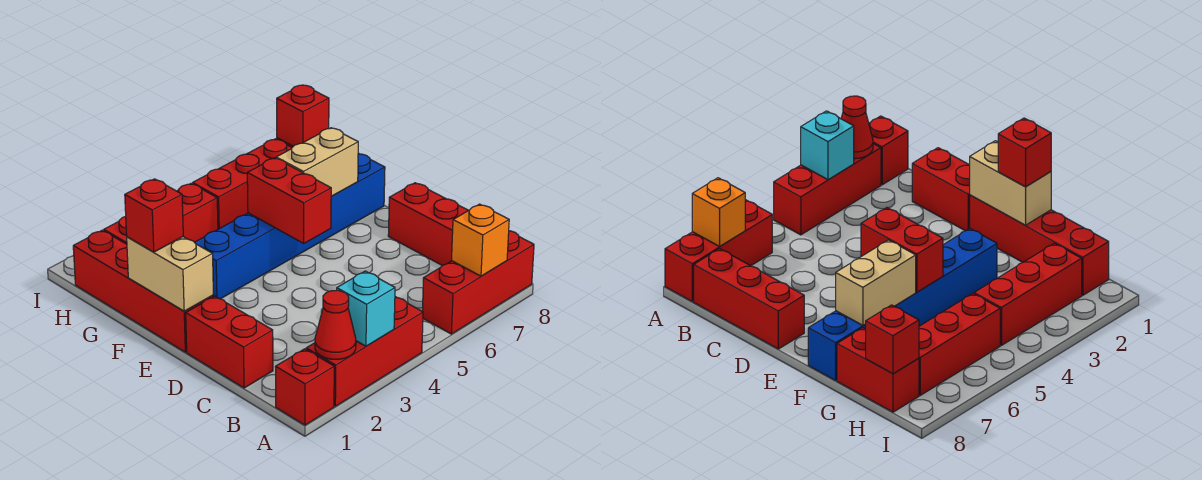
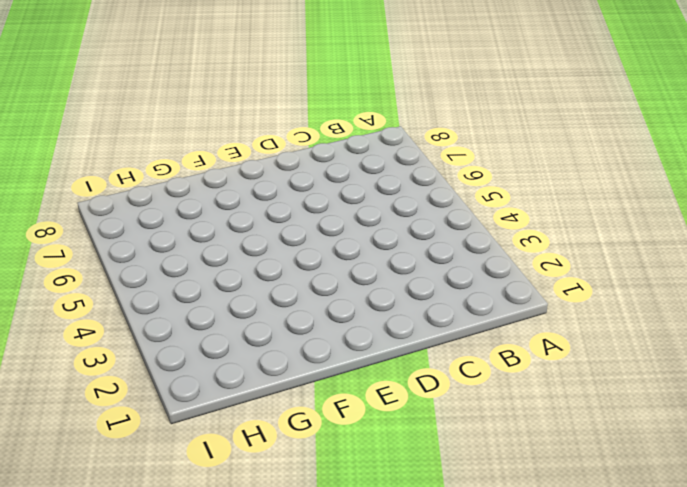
none -> red brick A1 level 1
none -> red brick A2:A4 level 1
none -> red brick A6:A8 level 1

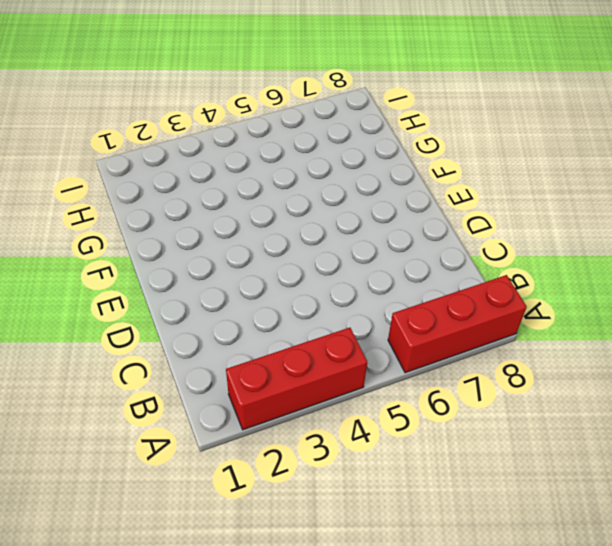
none -> red brick A1 level 1
none -> red brick B8:D8 level 1
none -> red brick C1:D1 level 1

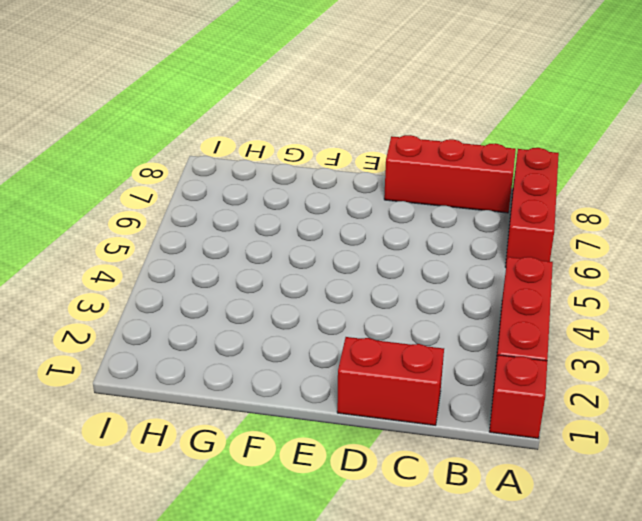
none -> red brick E1:H1 level 1
none -> blue brick F3:F8 level 1
none -> red brick G8:H8 level 1

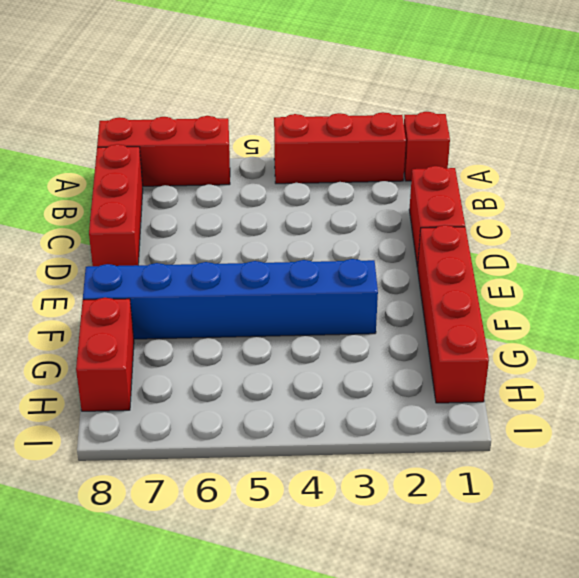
none -> red brick H2:H4 level 1
none -> red brick H5:H7 level 1
none -> red cone A2 level 2

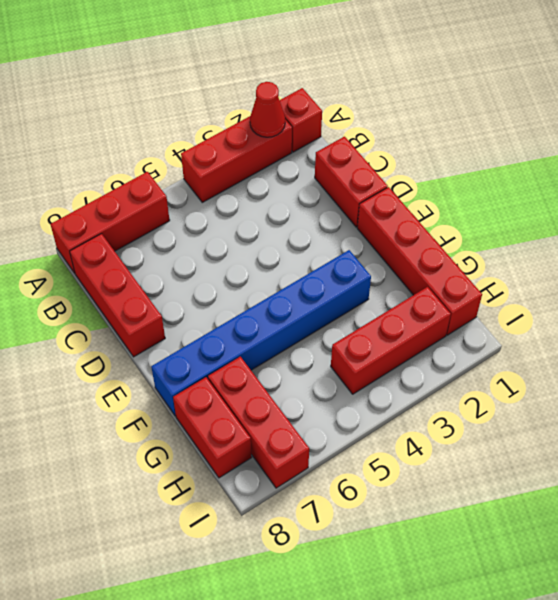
red brick G7:I7 level 1 -> red brick H5:H7 level 1
none -> cyan brick A3 level 2
none -> orange brick A7 level 2
none -> tan brick E1:F1 level 2

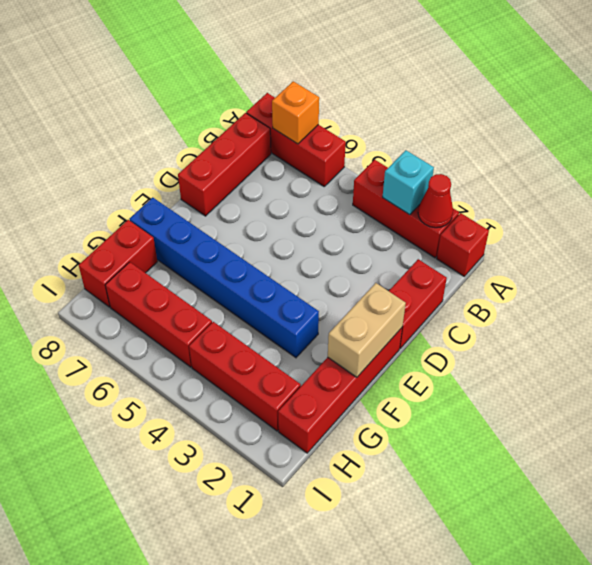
none -> red brick E5:F5 level 2
none -> tan brick F6:F7 level 2
none -> red brick H8 level 2

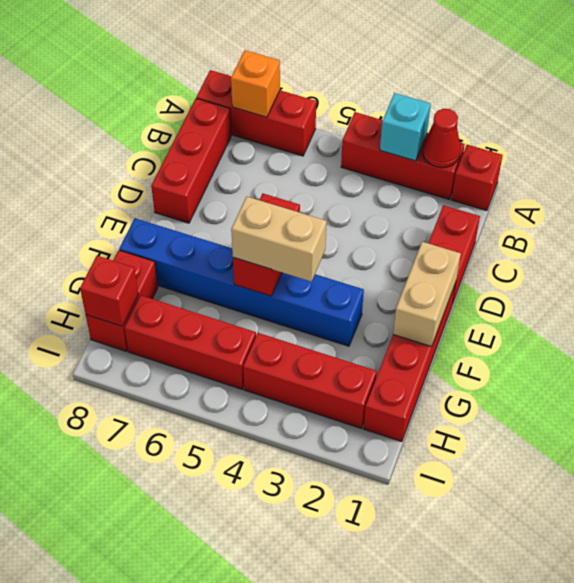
tan brick F4:F5 level 3 -> tan brick F6:F7 level 2
none -> red brick F1 level 3

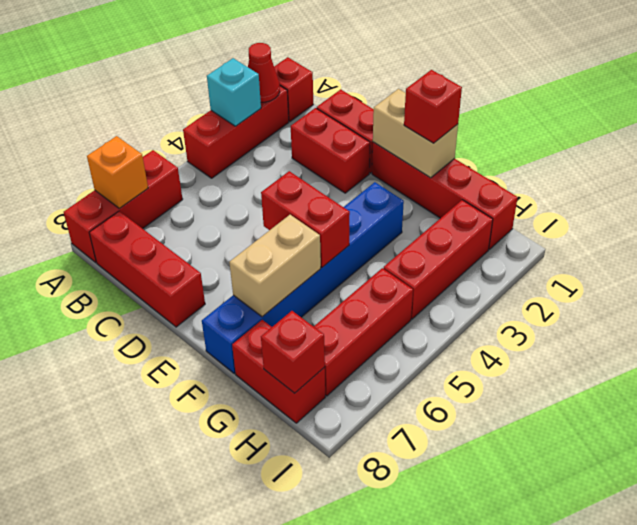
red brick C2:D2 level 1 -> none

